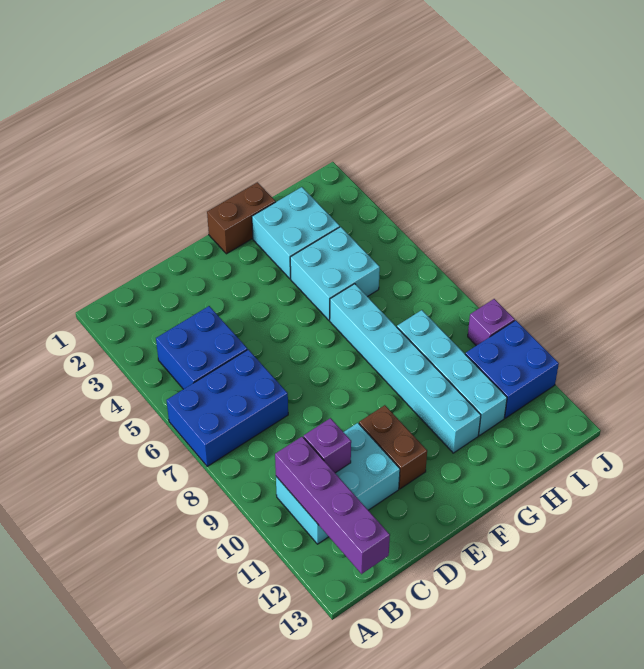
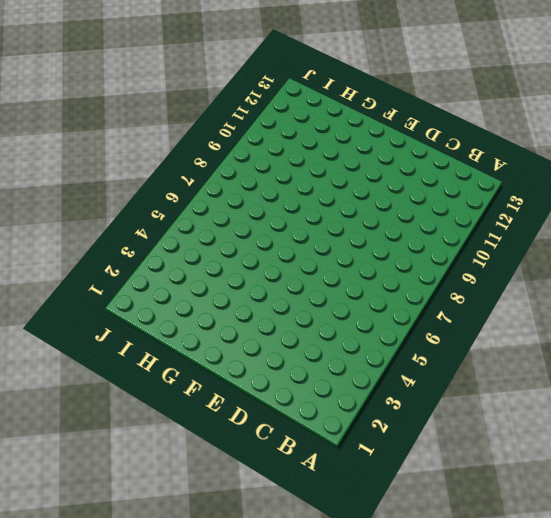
none -> blue brick A6:C7 level 1
none -> blue brick B4:C5 level 1
none -> cyan brick B10:D11 level 1

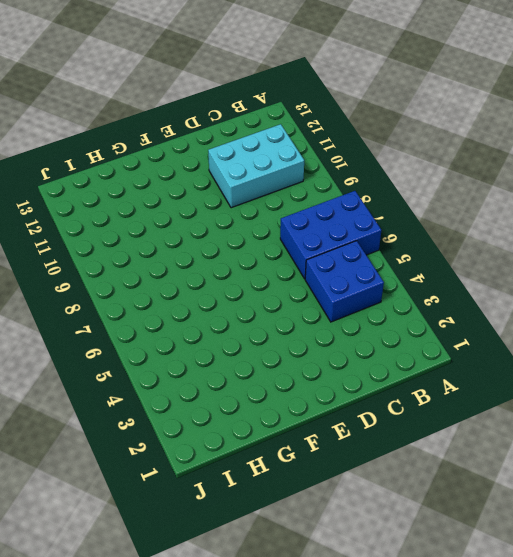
none -> brown brick E10:E11 level 1
none -> brown brick F1:G1 level 1
none -> cyan brick G2:H3 level 1

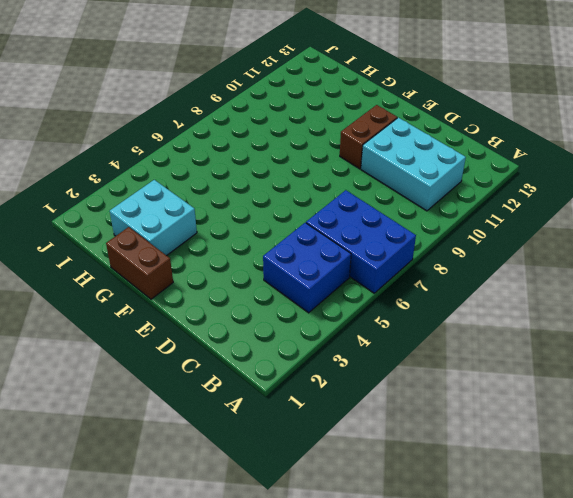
none -> cyan brick G4:H5 level 1
none -> cyan brick G6:G11 level 1
none -> cyan brick H8:H11 level 1

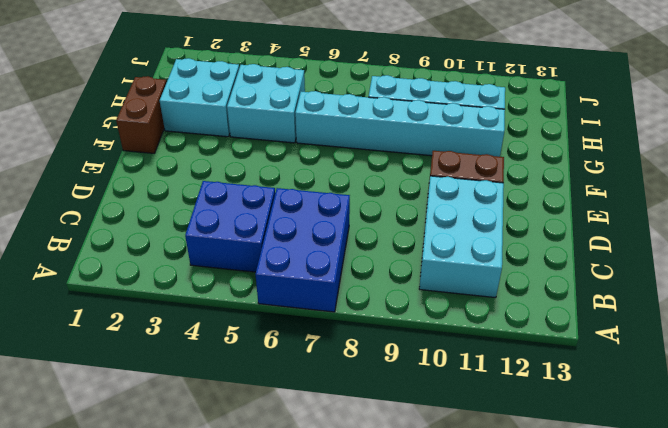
none -> blue brick I10:J11 level 1
none -> purple brick J9 level 1
none -> purple brick B10:B13 level 2

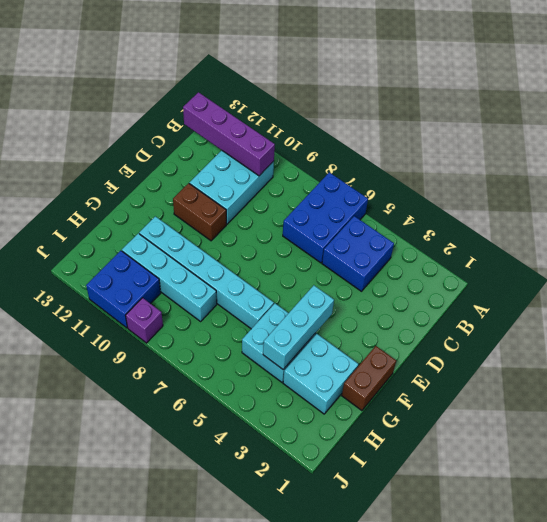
cyan brick F4:H4 level 2 -> none
none -> purple brick C10 level 2

